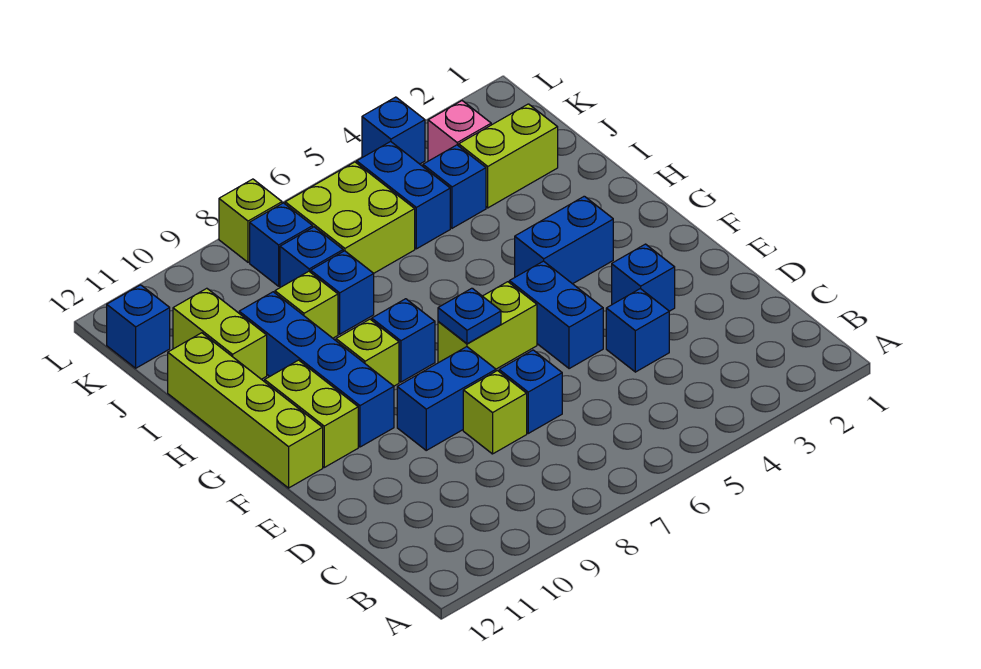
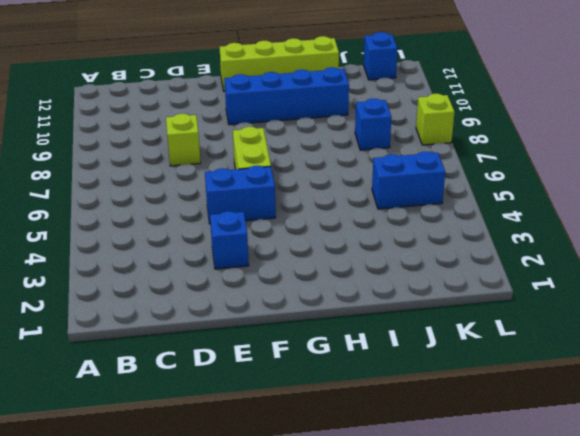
none -> blue brick D4 level 1
none -> blue brick D7 level 1
none -> blue brick E8:E9 level 1

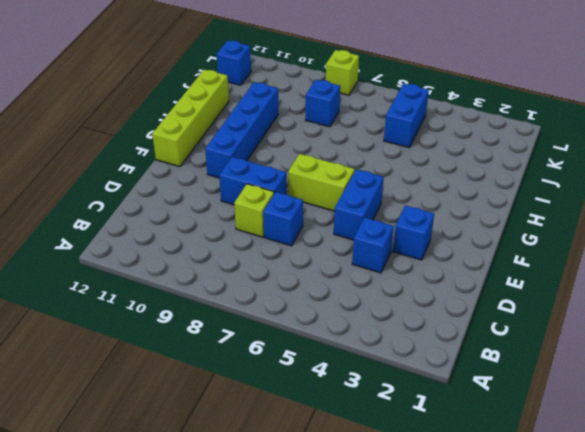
none -> lime brick F11:G11 level 1
none -> blue brick G3:G4 level 1
none -> blue brick G8 level 1

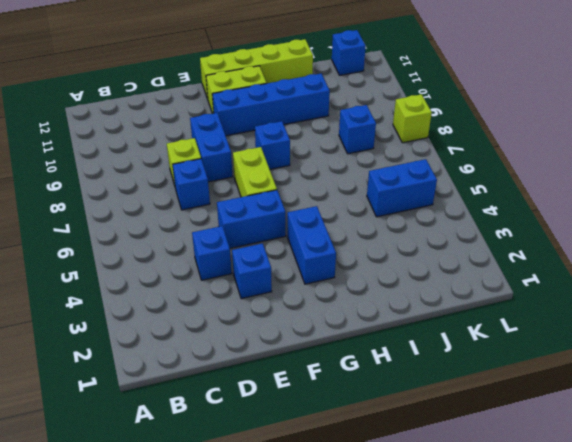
none -> lime brick G9 level 1
none -> blue brick I8 level 1
none -> lime brick I9 level 1

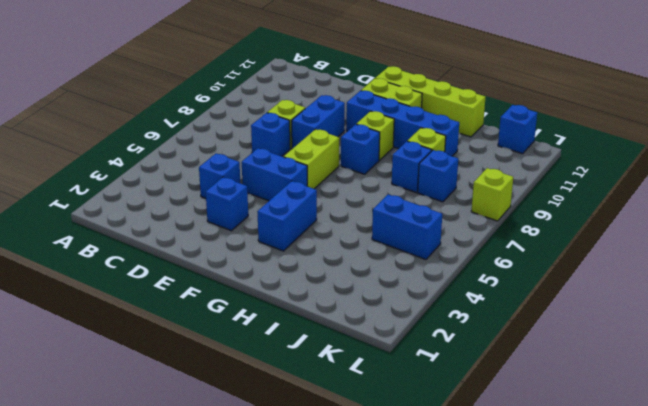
none -> lime brick I11:J11 level 1
none -> lime brick J2:J3 level 1
none -> blue brick J4 level 1

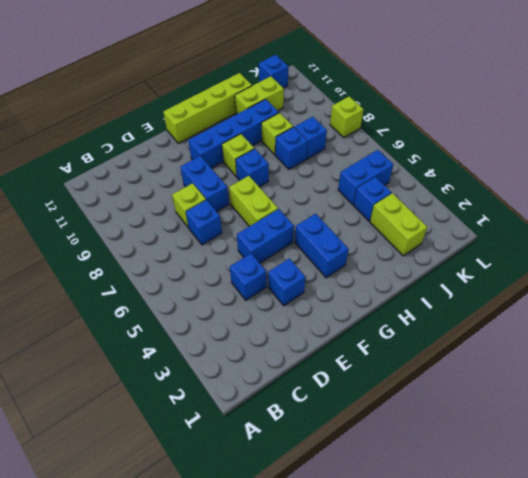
none -> lime brick F11:G11 level 1
none -> lime brick J6:K7 level 1
none -> pink brick K3 level 1

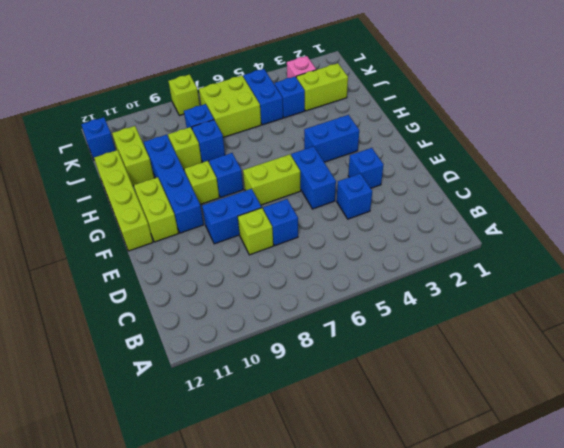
none -> blue brick K8 level 1
none -> blue brick L4 level 1
none -> blue plate F7 level 2

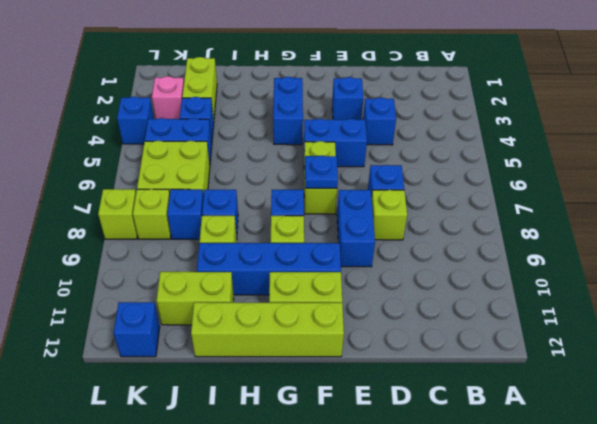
lime brick K8 level 1 -> blue brick K8 level 1

